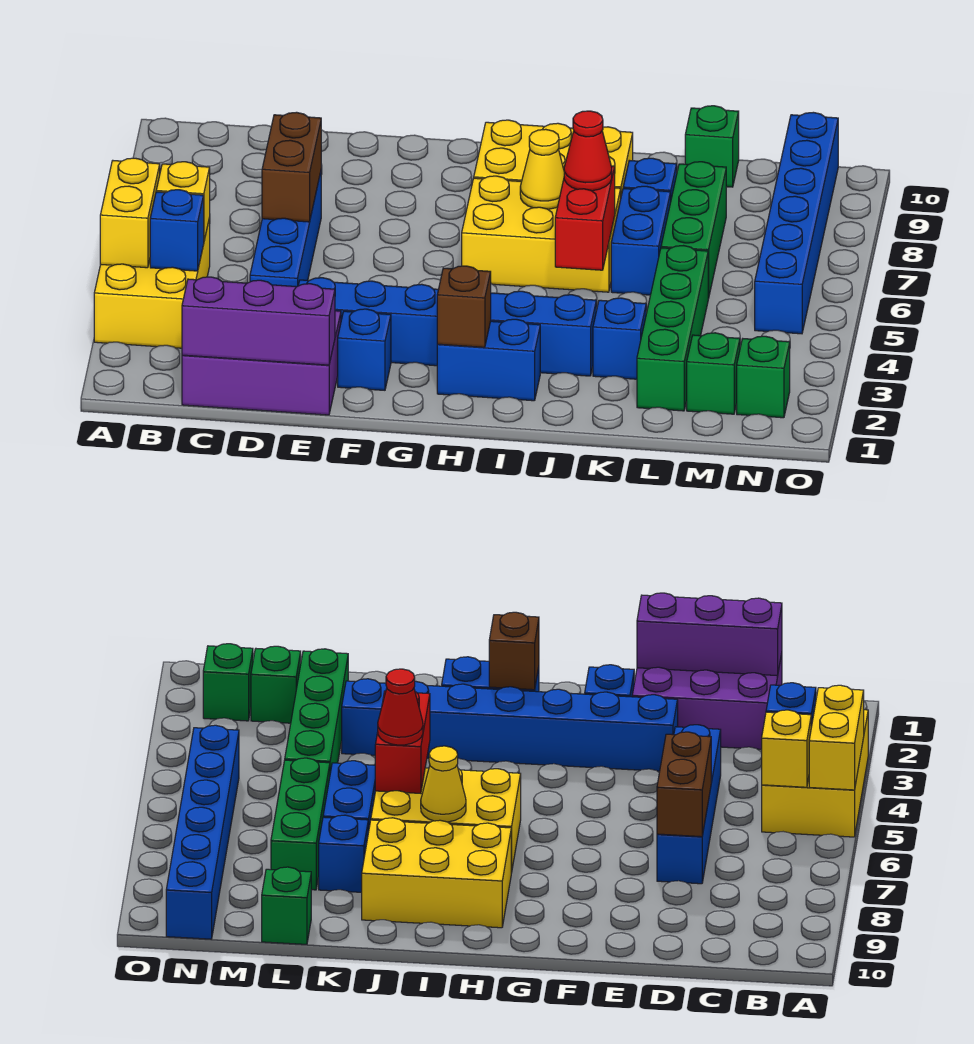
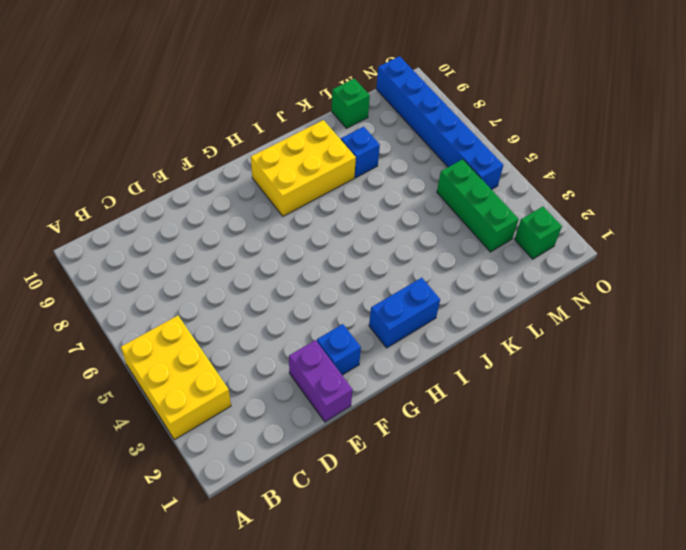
purple brick E1:E2 level 1 -> purple brick C1:E2 level 1
green brick M3:M5 level 1 -> green brick L6:L8 level 1
none -> blue brick D4:D7 level 1
none -> blue brick E3:J3 level 1
none -> yellow brick H6:J7 level 1

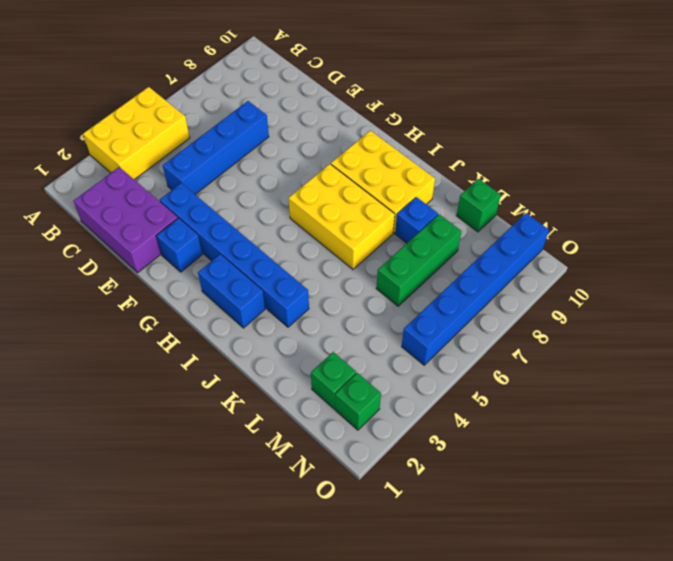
none -> blue brick K3 level 1
none -> blue brick K6:K7 level 1
none -> green brick L2:L5 level 1

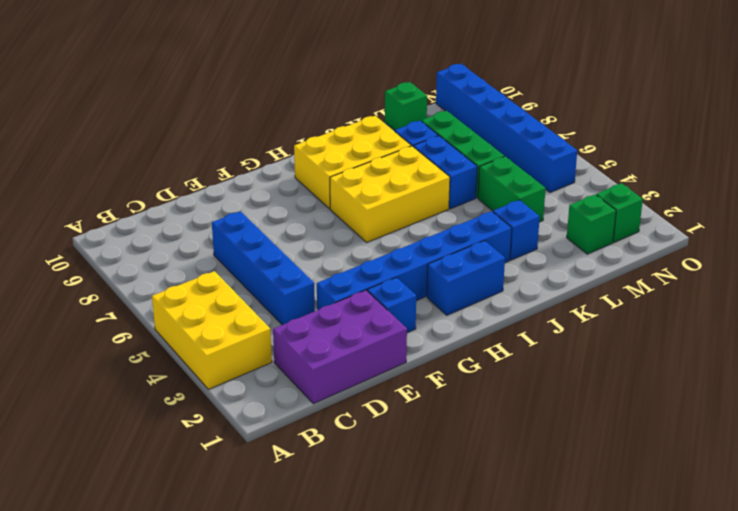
green brick L4:L5 level 1 -> green brick L2:L5 level 1
none -> yellow brick A4:A5 level 2
none -> blue brick B4 level 2
none -> yellow brick B5 level 2

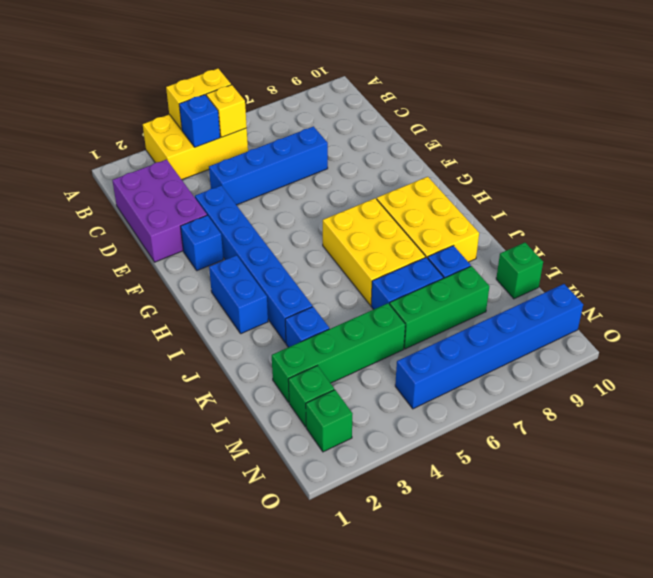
none -> purple brick C1:E1 level 2
none -> brown brick D6:D7 level 2
none -> brown brick H2 level 2

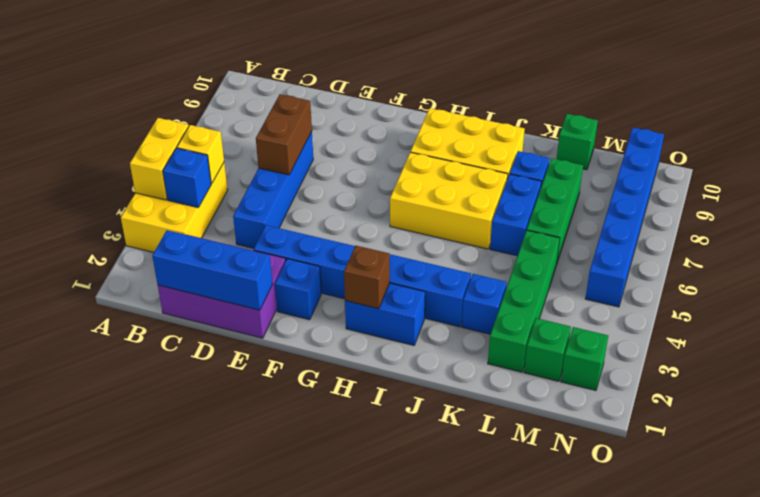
blue brick C1:E1 level 2 -> purple brick C1:E1 level 2
none -> yellow cone I7 level 2
none -> red brick J5:J6 level 2
none -> red cone J6 level 3

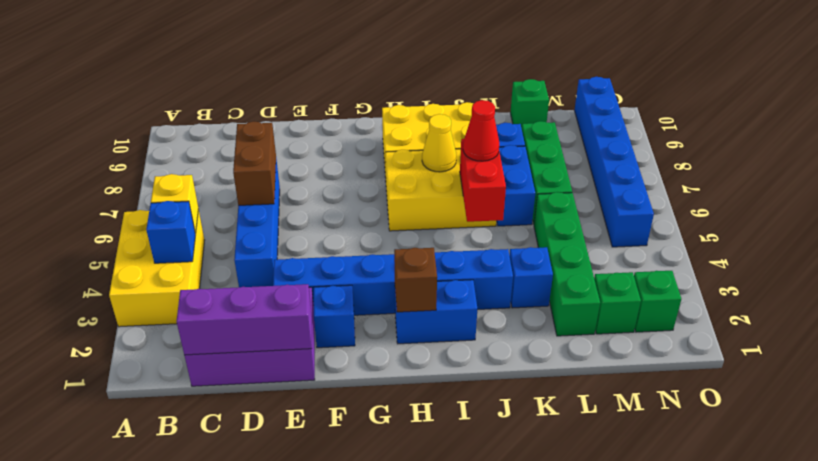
none -> yellow brick A4:A5 level 2

